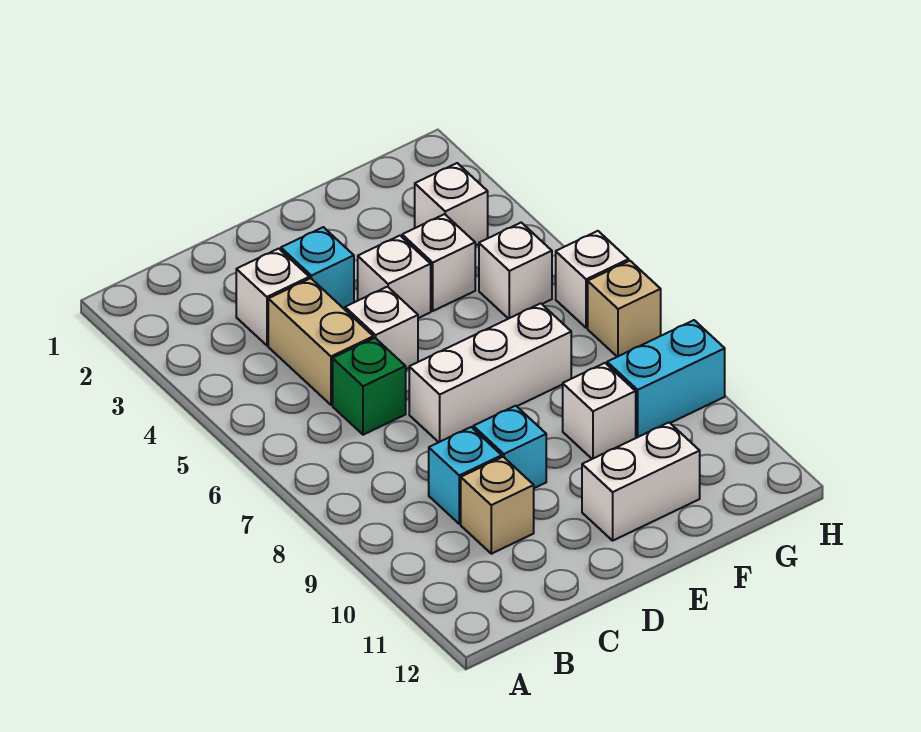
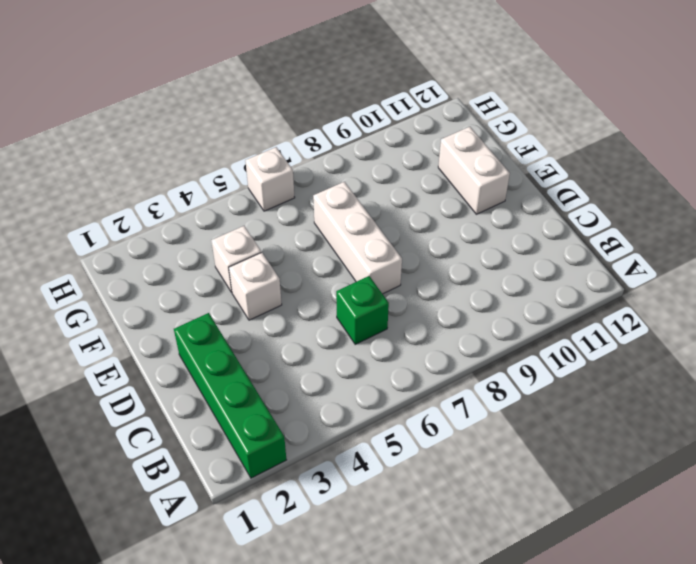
green brick A2:D2 level 1 -> none
none -> white brick C3 level 1
none -> tan brick C4:C5 level 1
none -> cyan brick C9 level 1

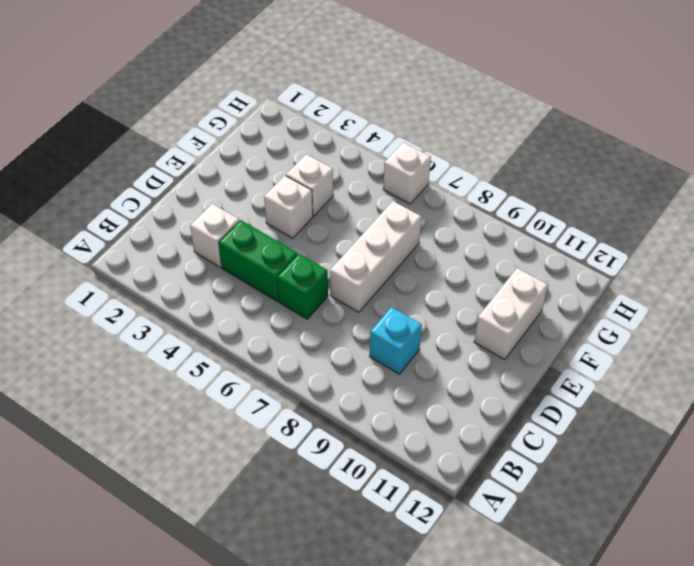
green brick C4:C5 level 1 -> tan brick C4:C5 level 1
none -> tan brick C10 level 1
none -> cyan brick D3 level 1
none -> white brick D5 level 1

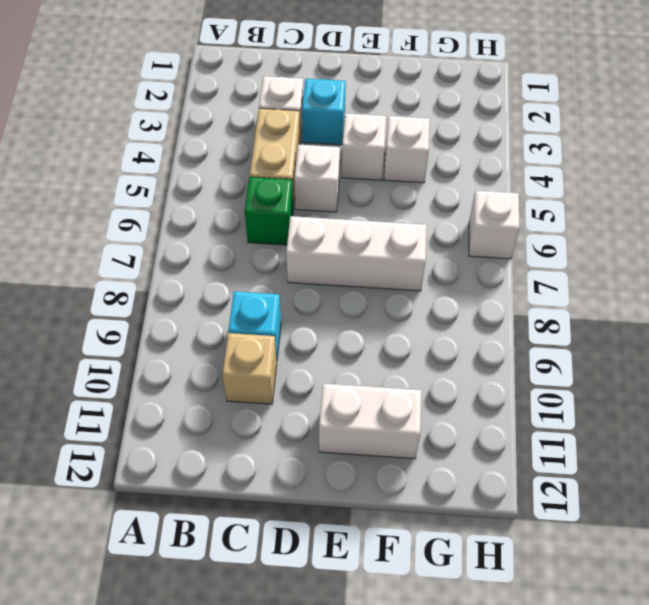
none -> cyan brick D9 level 1
none -> white brick F9 level 1
none -> white brick G3 level 1

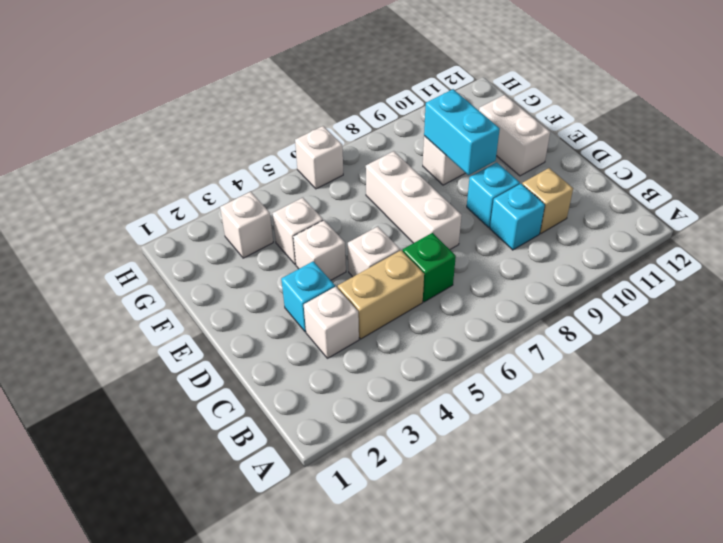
cyan brick E9:F9 level 2 -> cyan brick G9:H9 level 1
none -> white brick G5 level 1
none -> tan brick H7 level 1

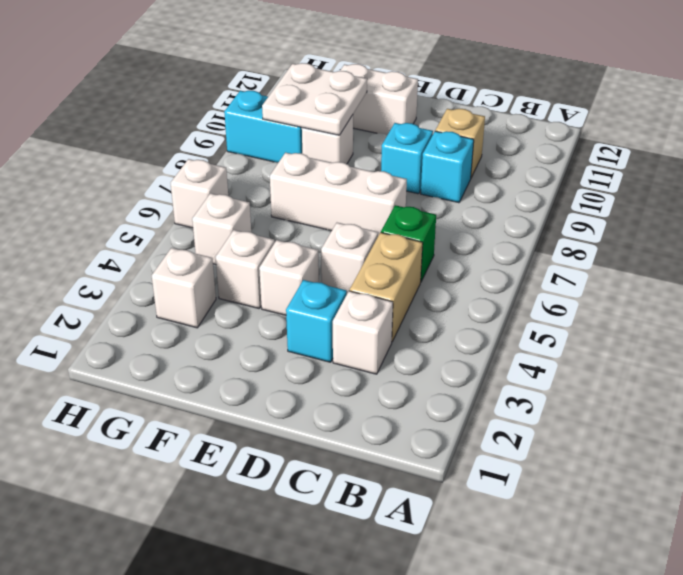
white plate F9:G10 level 2 -> none
none -> tan brick H7 level 1

